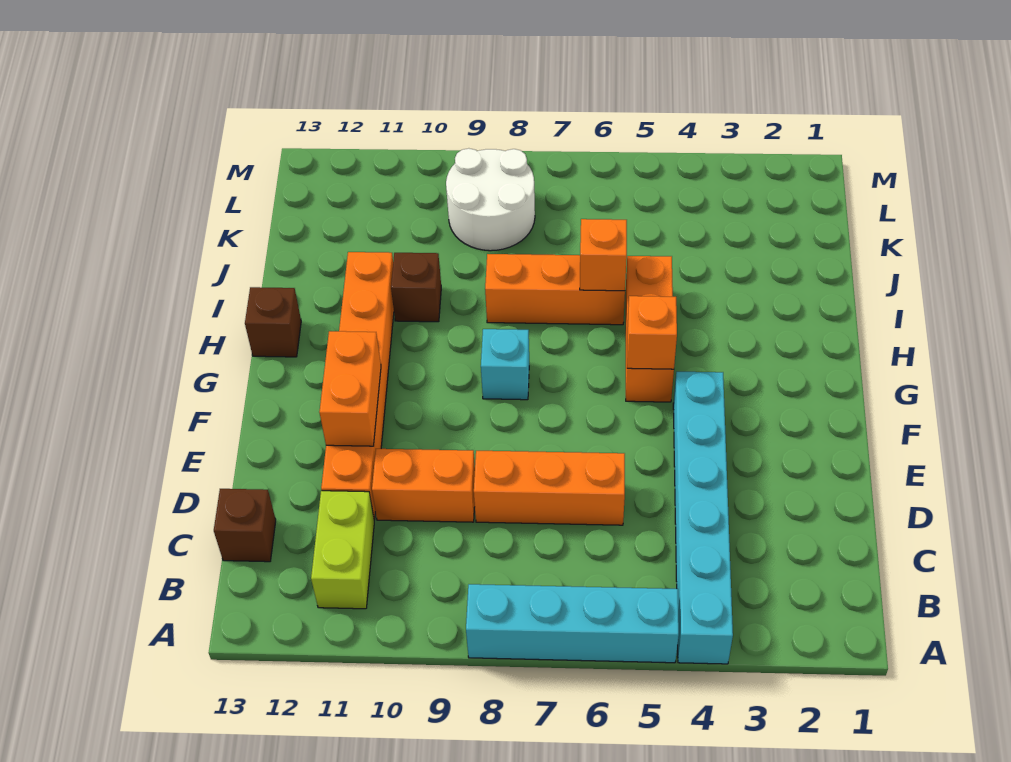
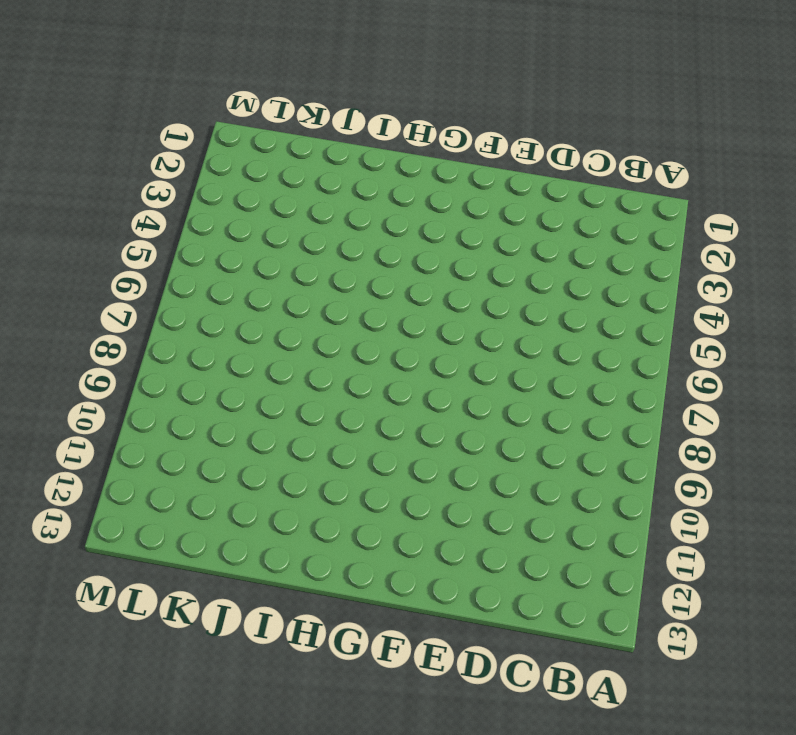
none -> cyan brick A4:F4 level 1
none -> cyan brick A5:A8 level 1
none -> lime brick B11:C11 level 1

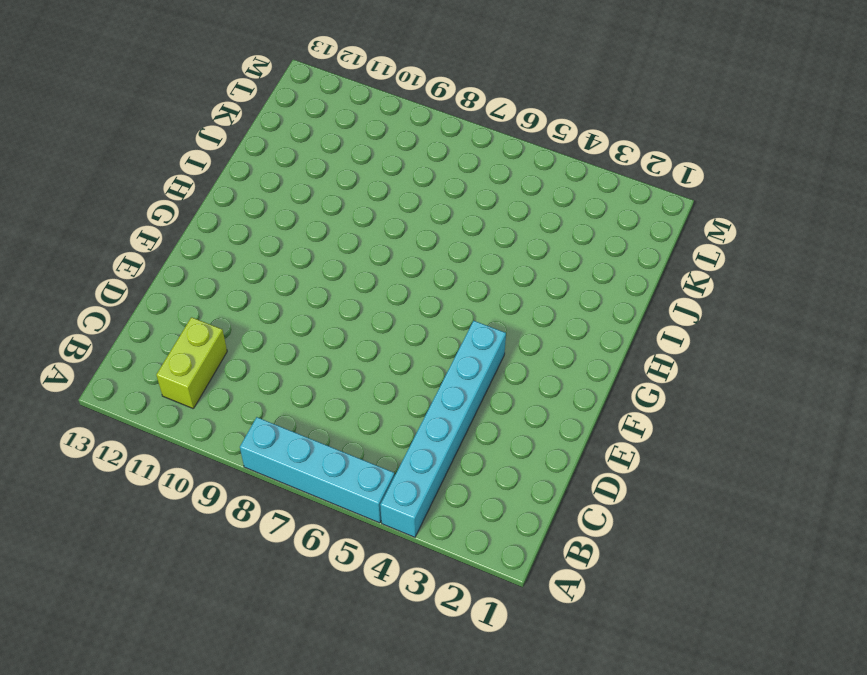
none -> brown brick C13 level 1
none -> orange brick D6:D8 level 1
none -> orange brick D9:D10 level 1

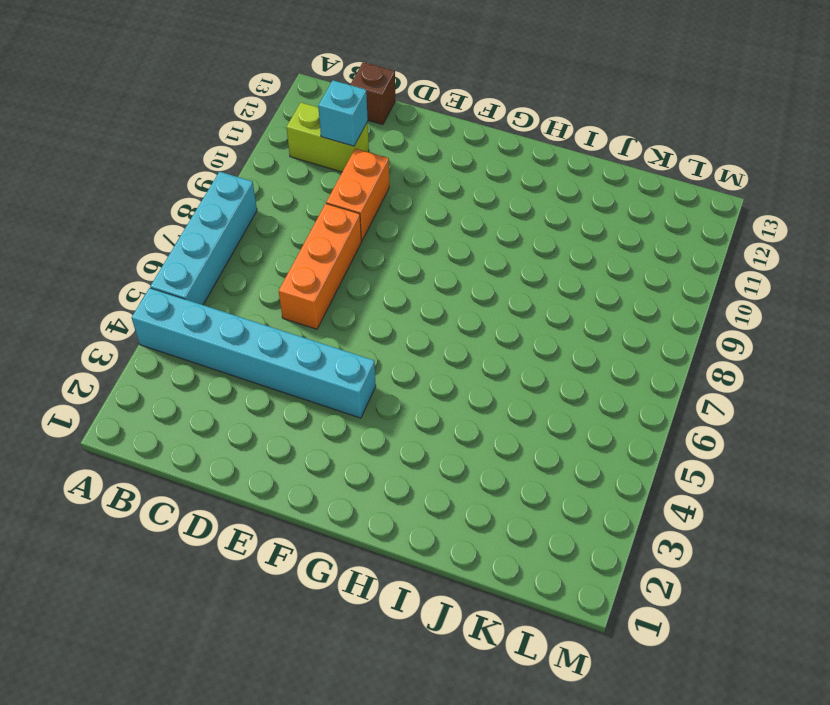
cyan brick C11 level 2 -> cyan brick G8 level 1
none -> orange brick D11:I11 level 1
none -> orange brick G5:I5 level 1
none -> brown brick H13 level 1

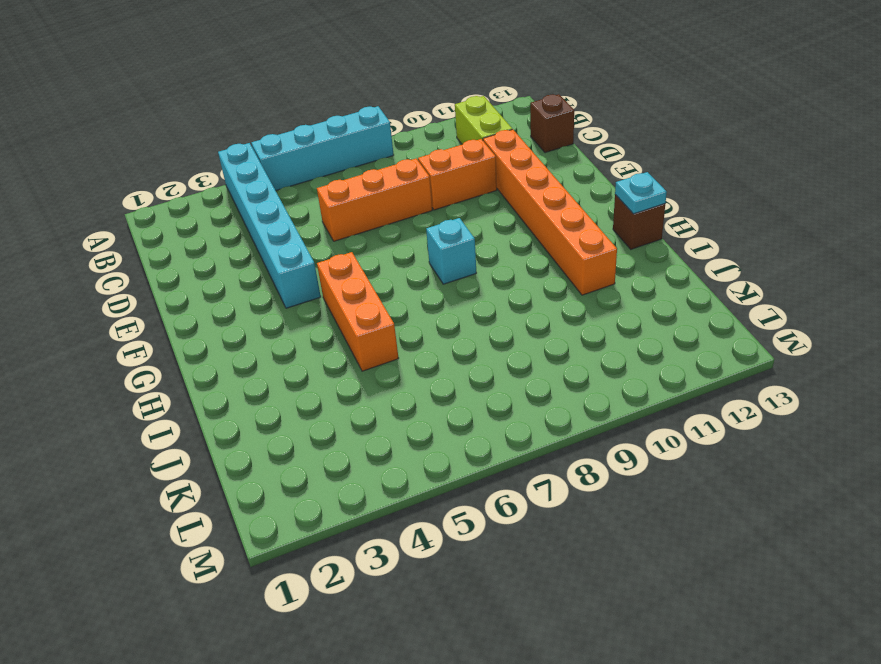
cyan plate H13 level 2 -> none
none -> orange brick I6:I8 level 1
none -> brown brick I10 level 1
none -> white round brick K8:L9 level 1

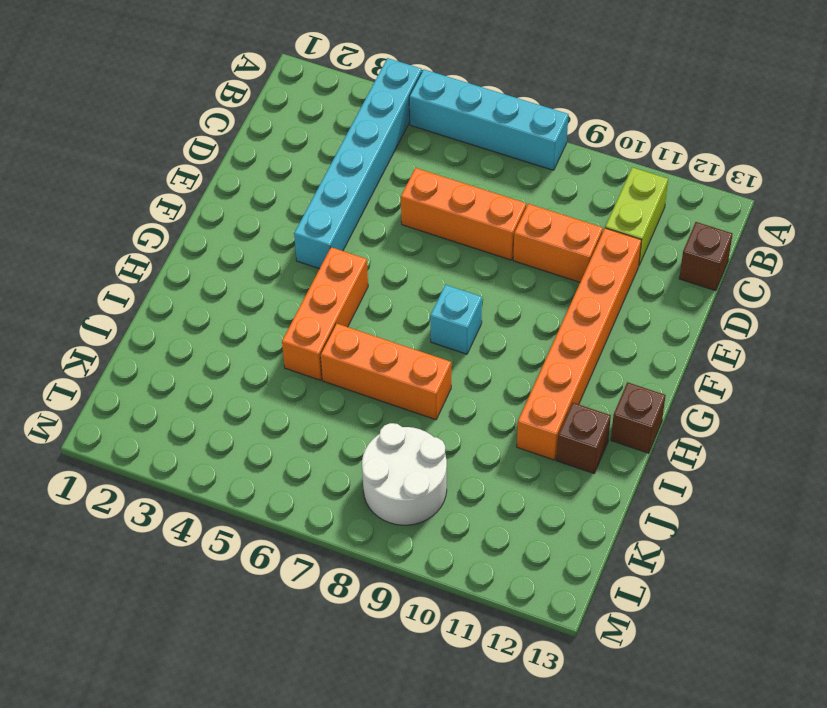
brown brick I12 level 1 -> brown brick I10 level 1
none -> orange brick E11:F11 level 2
none -> orange brick G5 level 2
none -> orange brick I6 level 2

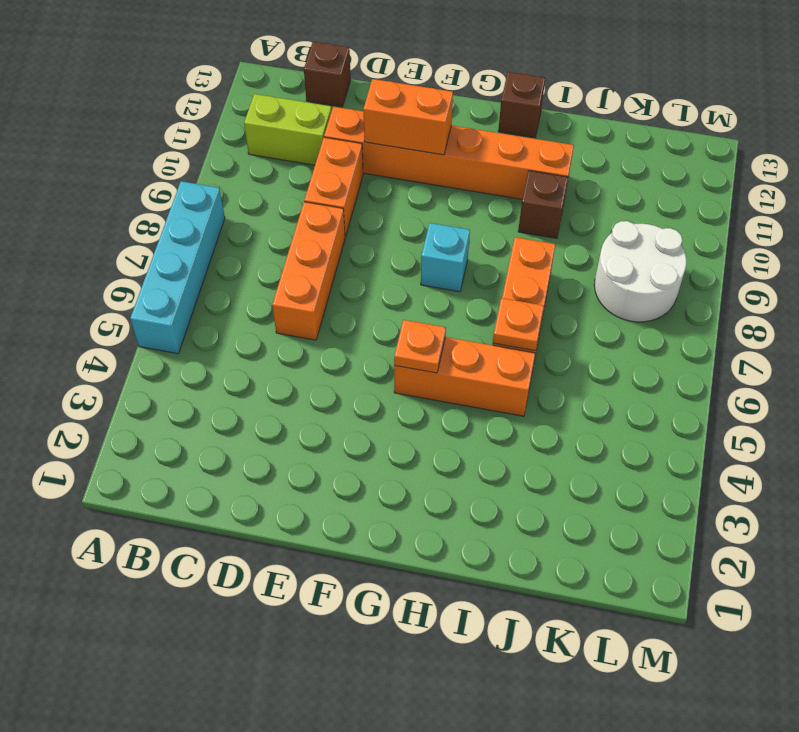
orange plate G5 level 2 -> orange brick G5 level 2
orange plate I6 level 2 -> orange brick I6 level 2
none -> cyan brick A4:F4 level 1

